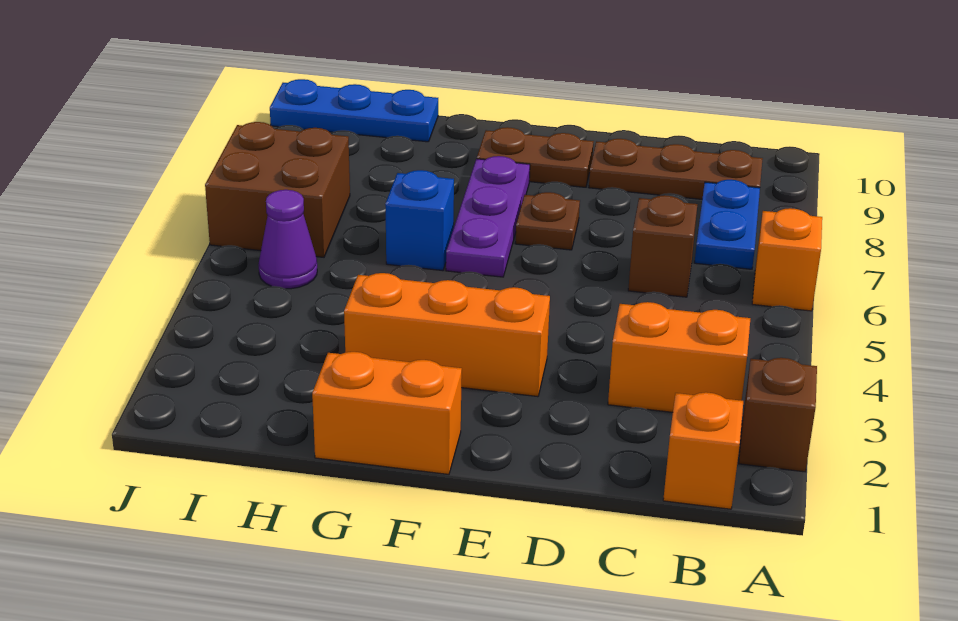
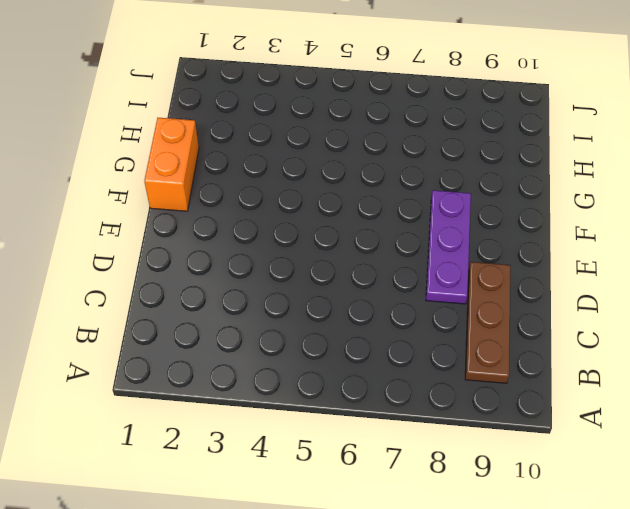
purple plate D8:F8 level 1 -> purple plate F6:F8 level 1
none -> brown brick A2 level 1
none -> orange brick A6 level 1
none -> orange brick B1 level 1

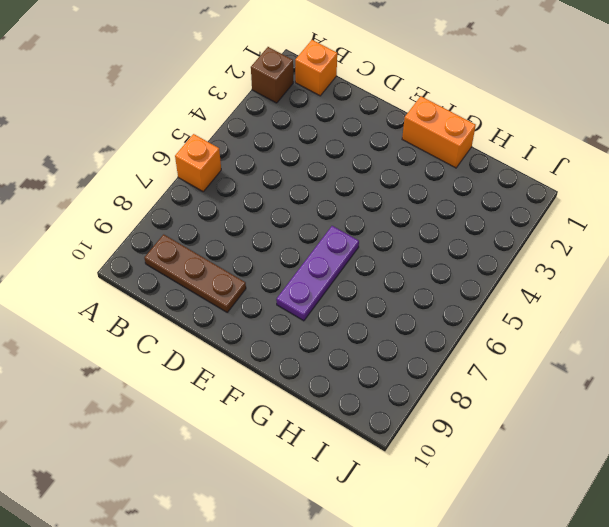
none -> orange brick B3:C3 level 1
none -> blue plate B7:B8 level 1
none -> brown brick C6 level 1

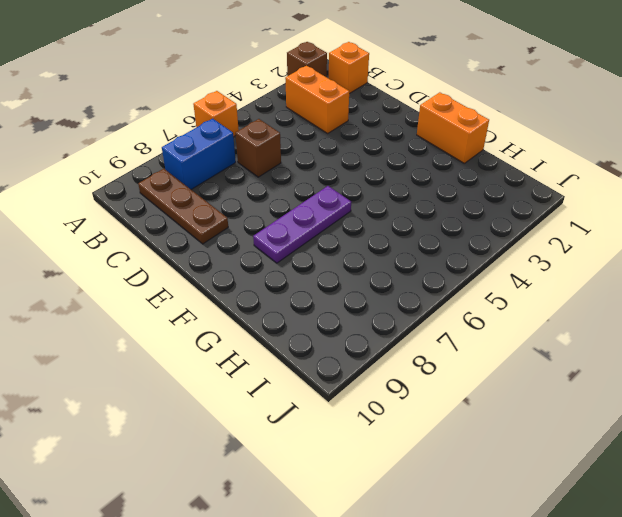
blue brick B7:B8 level 1 -> blue plate B7:B8 level 1
none -> orange brick E3:G3 level 1
none -> brown plate E7 level 1
none -> brown plate E9:F9 level 1

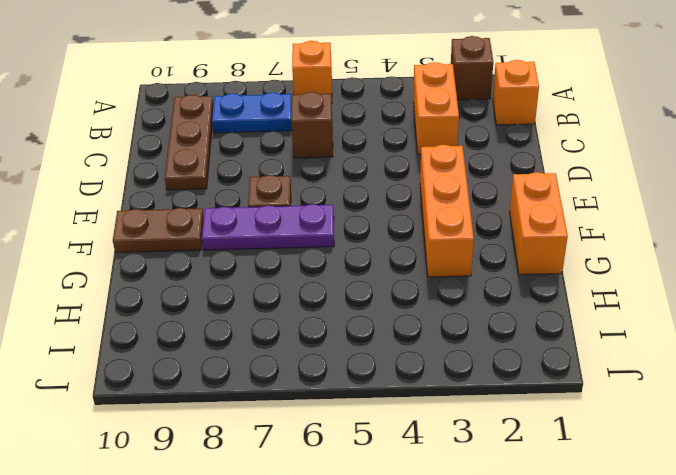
brown plate F9:F10 level 1 -> brown plate E9:F9 level 1
none -> blue brick G6 level 1
none -> blue plate H10:J10 level 1
none -> purple cone I5 level 1

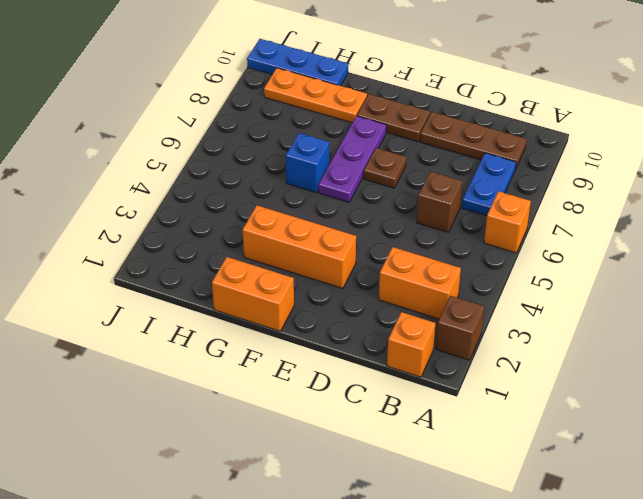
orange plate G9:I9 level 1 -> none
none -> purple cone I5 level 1
none -> brown brick I6:J7 level 1

